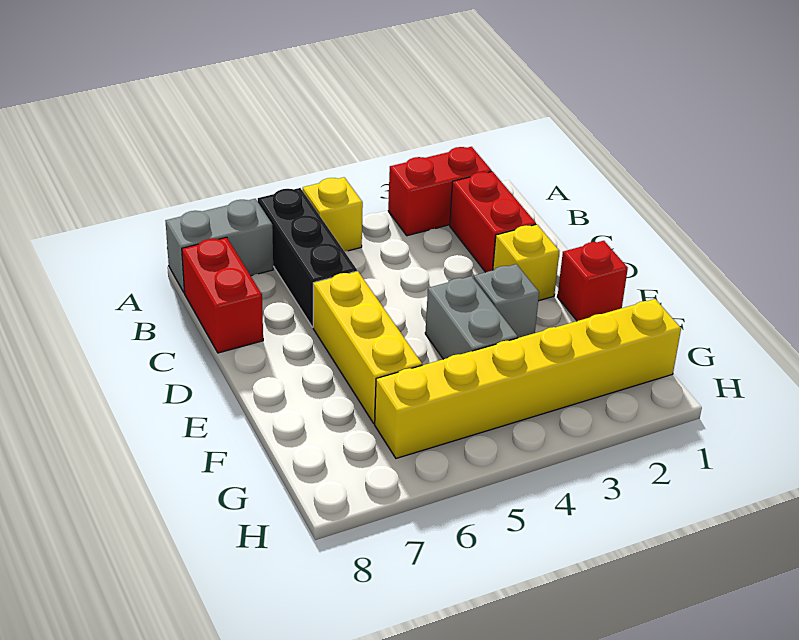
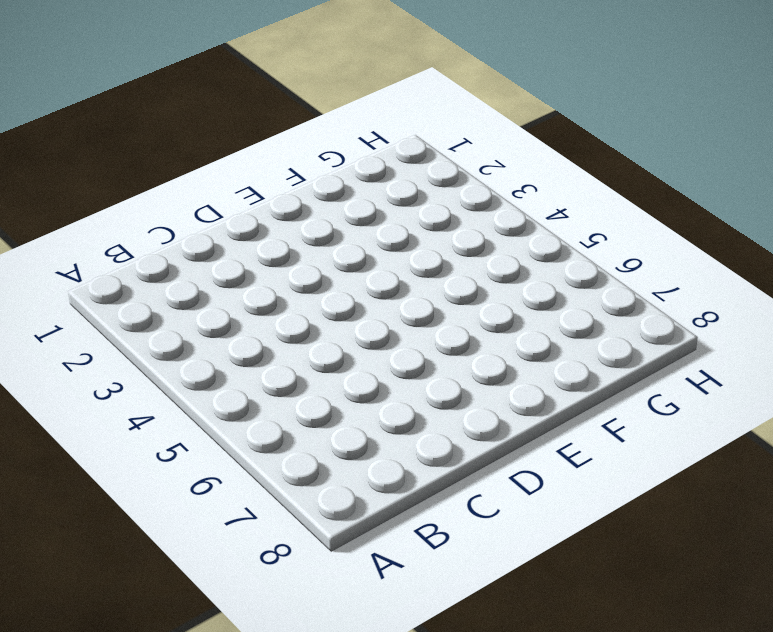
none -> red brick A2:A3 level 1
none -> yellow brick A5 level 1
none -> black brick A6:C6 level 1

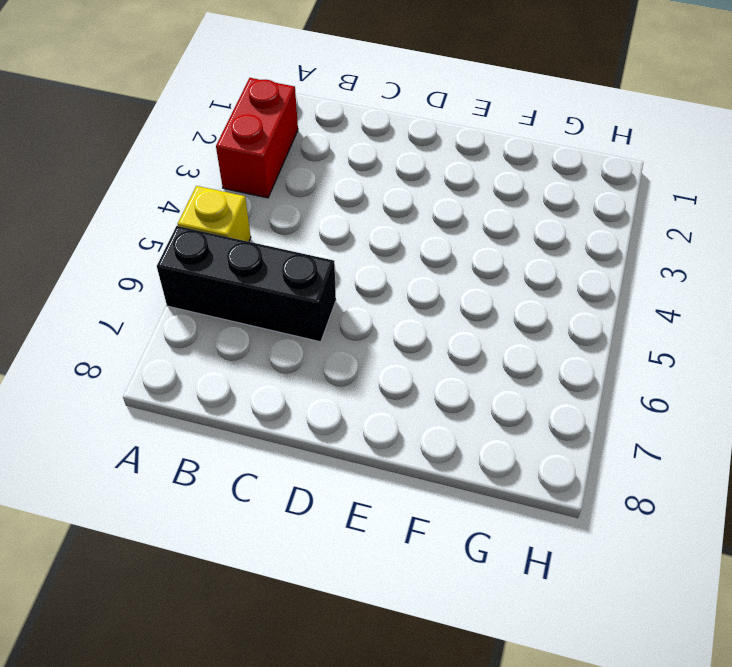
none -> grey brick A7:A8 level 1
none -> red brick B2:C2 level 1
none -> red brick B8:C8 level 1

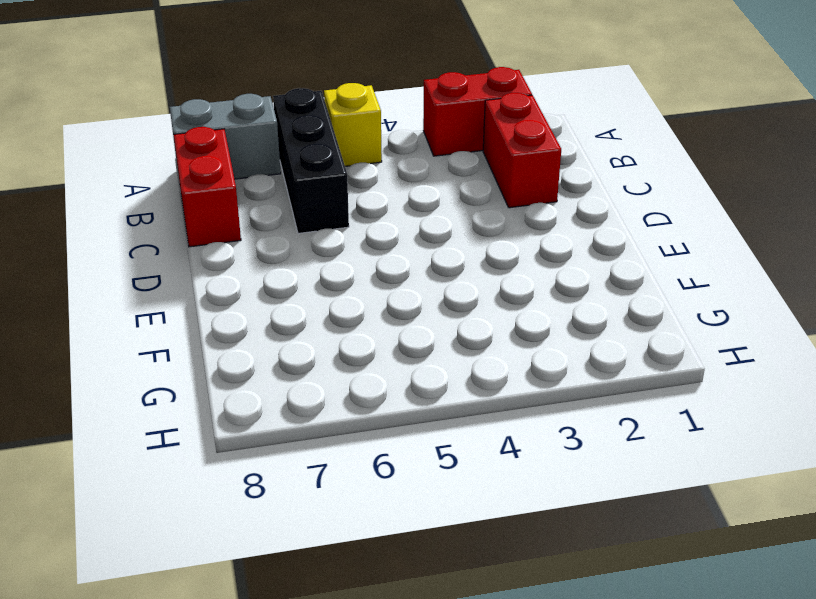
none -> yellow brick D2 level 1
none -> yellow brick D6:F6 level 1
none -> red brick E1 level 1

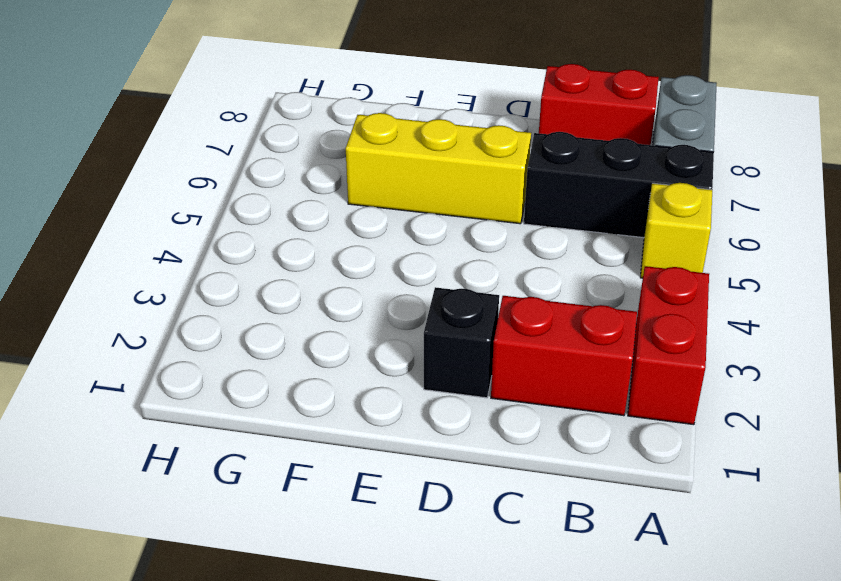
black brick D2 level 1 -> yellow brick D2 level 1
none -> red brick E1 level 1
none -> grey brick E3 level 1
none -> grey brick E4:F4 level 1

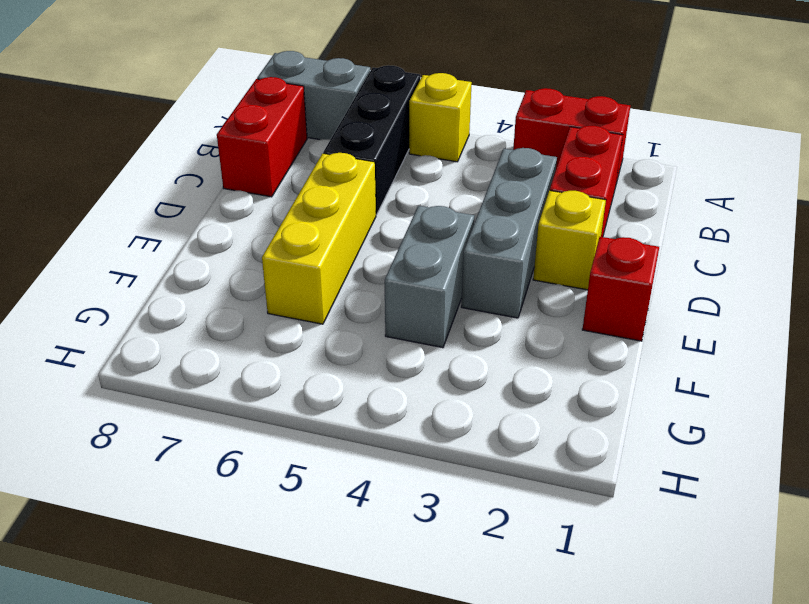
grey brick C3:E3 level 1 -> grey brick E3 level 1
none -> yellow brick G1:G6 level 1

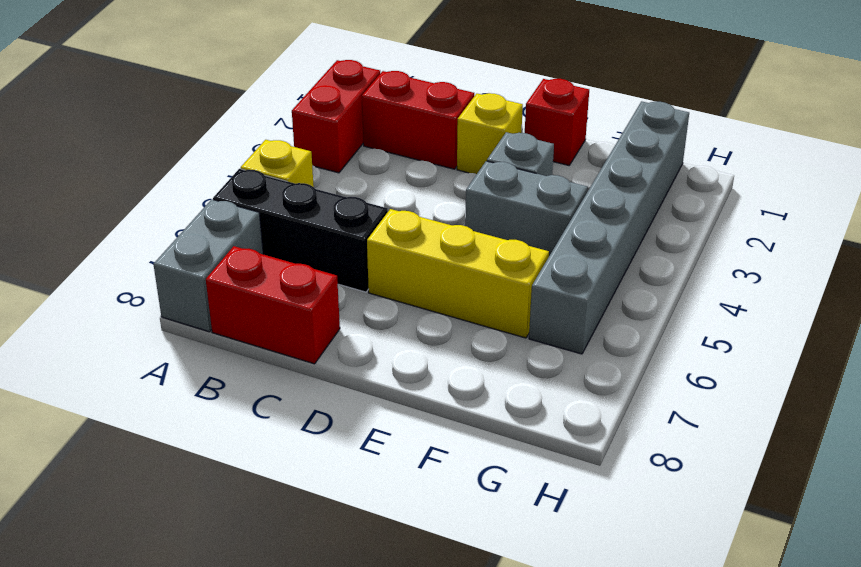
grey brick G1:G6 level 1 -> yellow brick G1:G6 level 1

